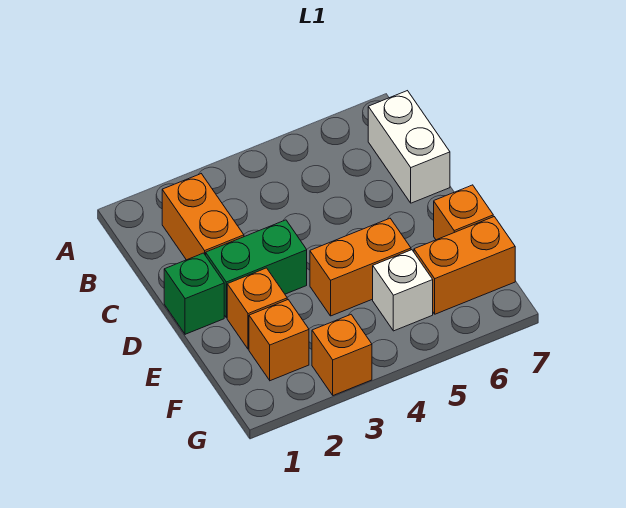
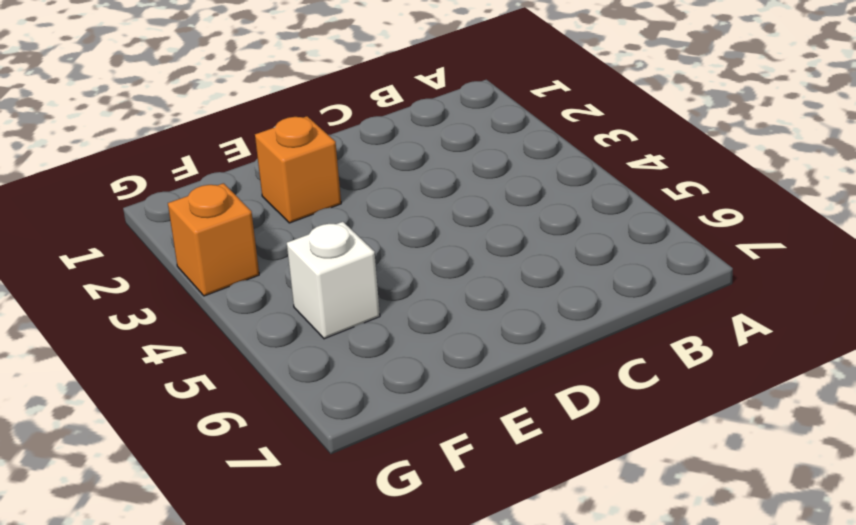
none -> orange brick B2:C2 level 1
none -> white brick B7:C7 level 1

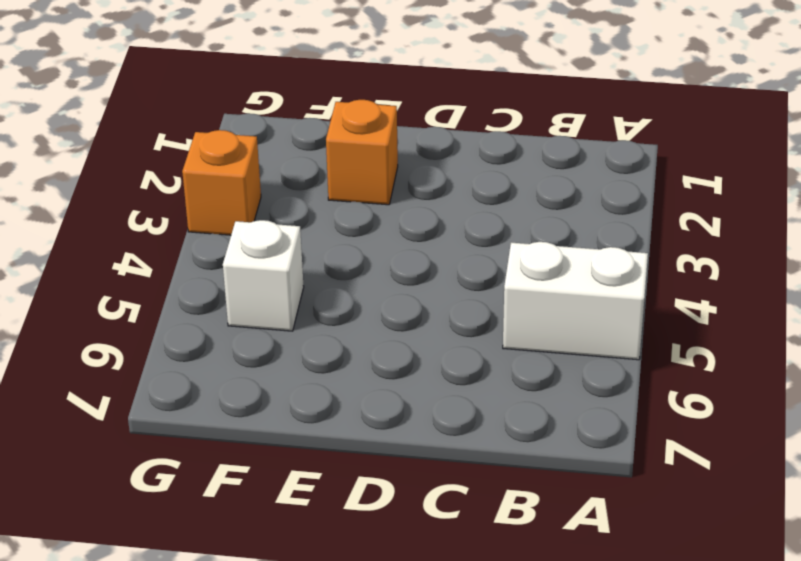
white brick A5:B5 level 1 -> white brick B7:C7 level 1
none -> orange brick B2:C2 level 1
none -> green brick D1 level 1

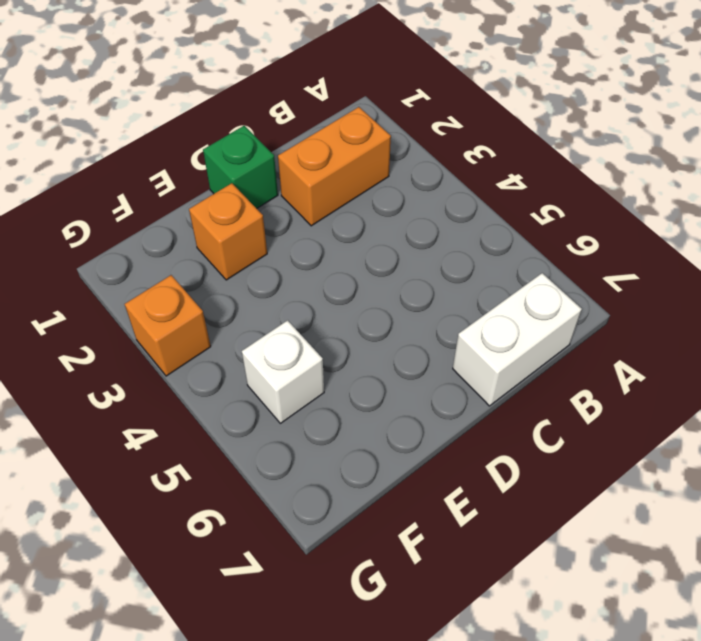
none -> green brick D2:D3 level 1
none -> orange brick E4:E5 level 1

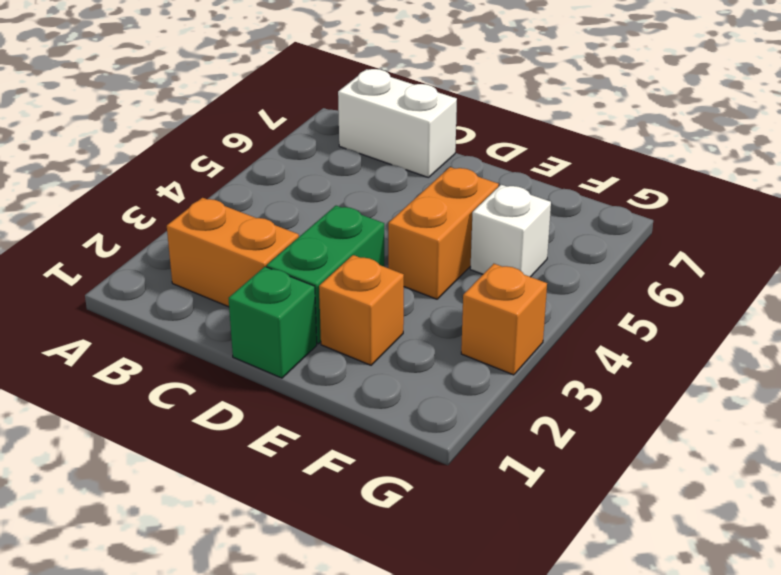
none -> orange brick E7 level 1
none -> orange brick F2 level 1

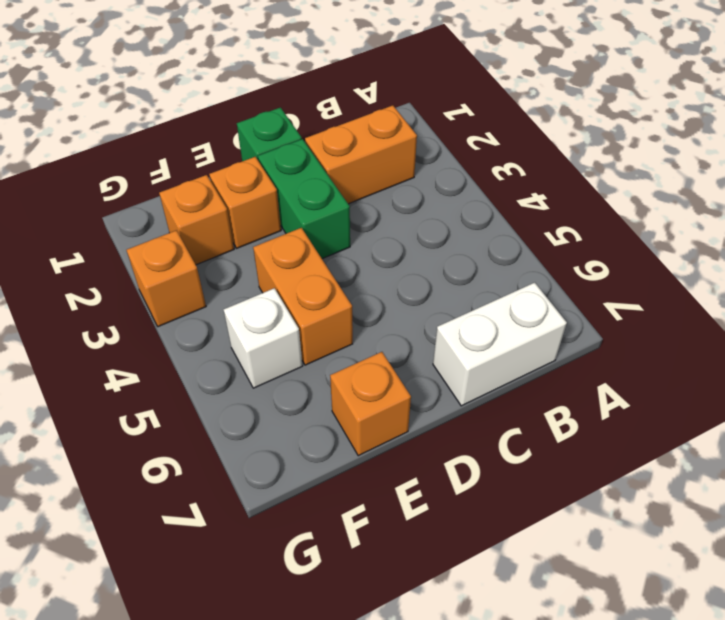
none -> orange brick F6:F7 level 1

